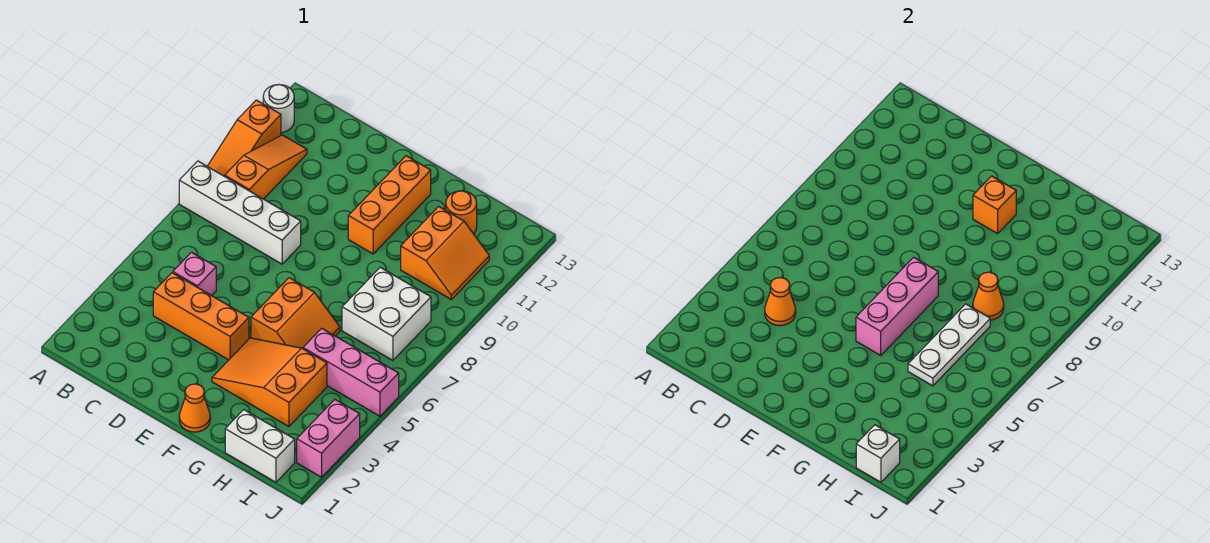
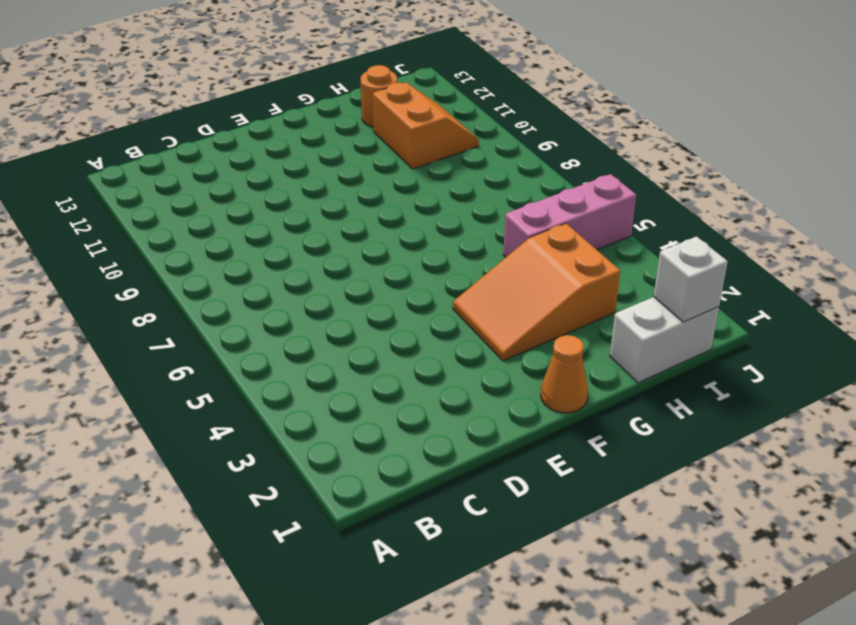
none -> white brick A8:D8 level 1
none -> orange slope A9:A11 level 1 top 11
none -> white round brick A12 level 1

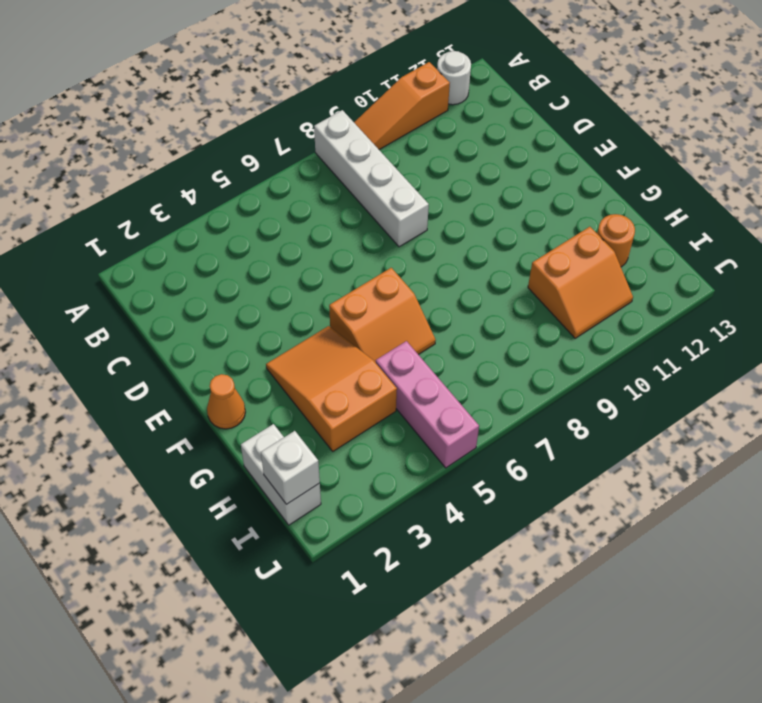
none -> orange slope B9:B11 level 1 top 9
none -> orange brick C4:E4 level 1
none -> pink brick C5 level 1

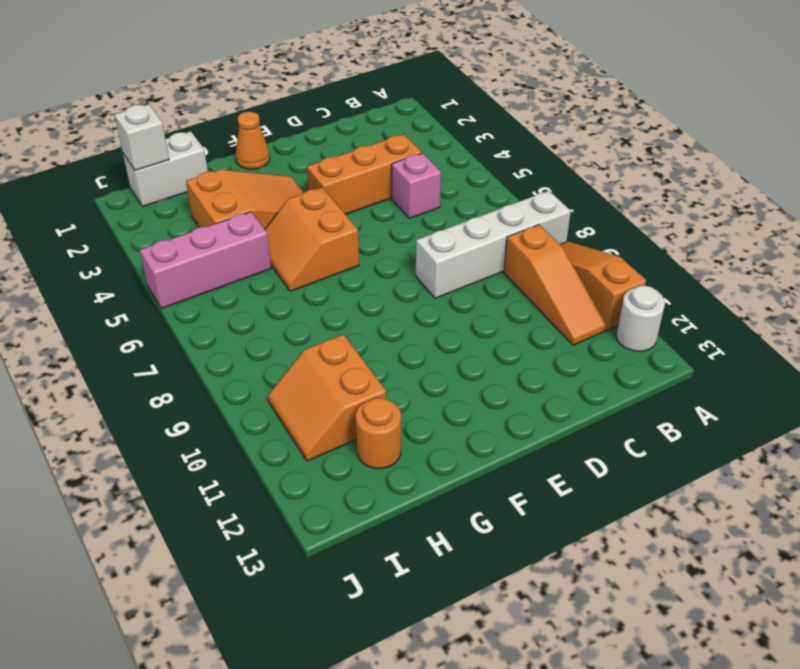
none -> orange brick F10:F12 level 1
none -> white brick H7:I8 level 1
none -> pink brick J2:J3 level 1

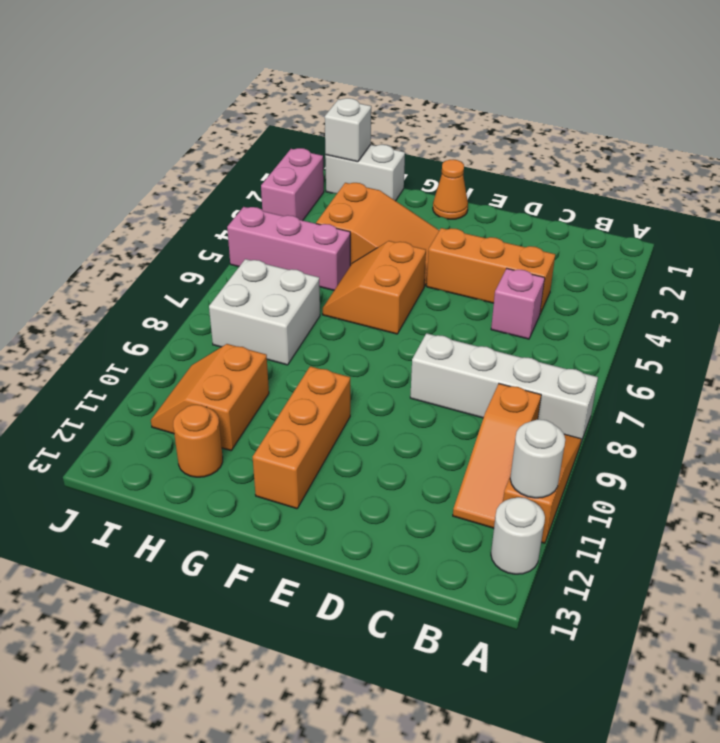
white round brick A11 level 2 -> none
none -> orange cone C4 level 2
none -> pink brick F5:F7 level 2
none -> orange brick F11 level 2

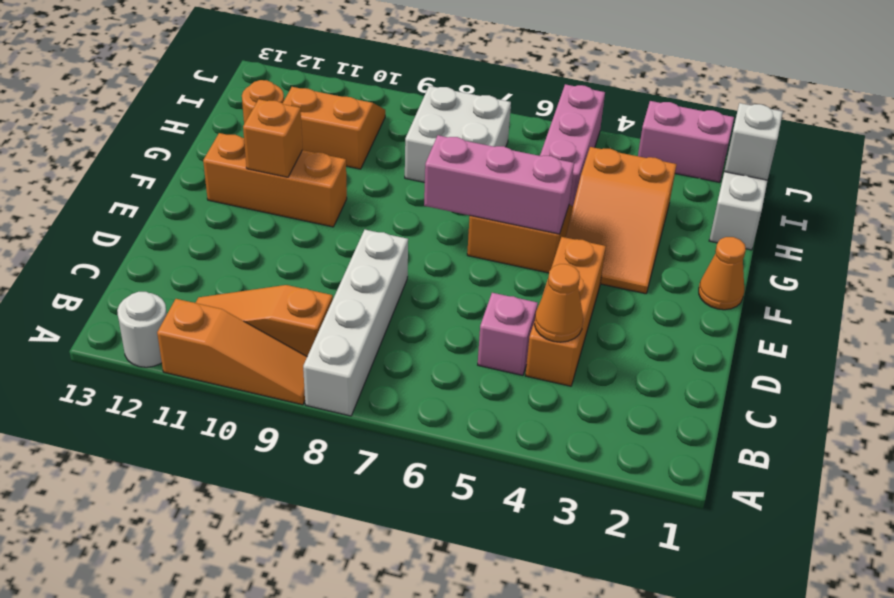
none -> white plate H5:H7 level 2
none -> orange cone H8 level 2

